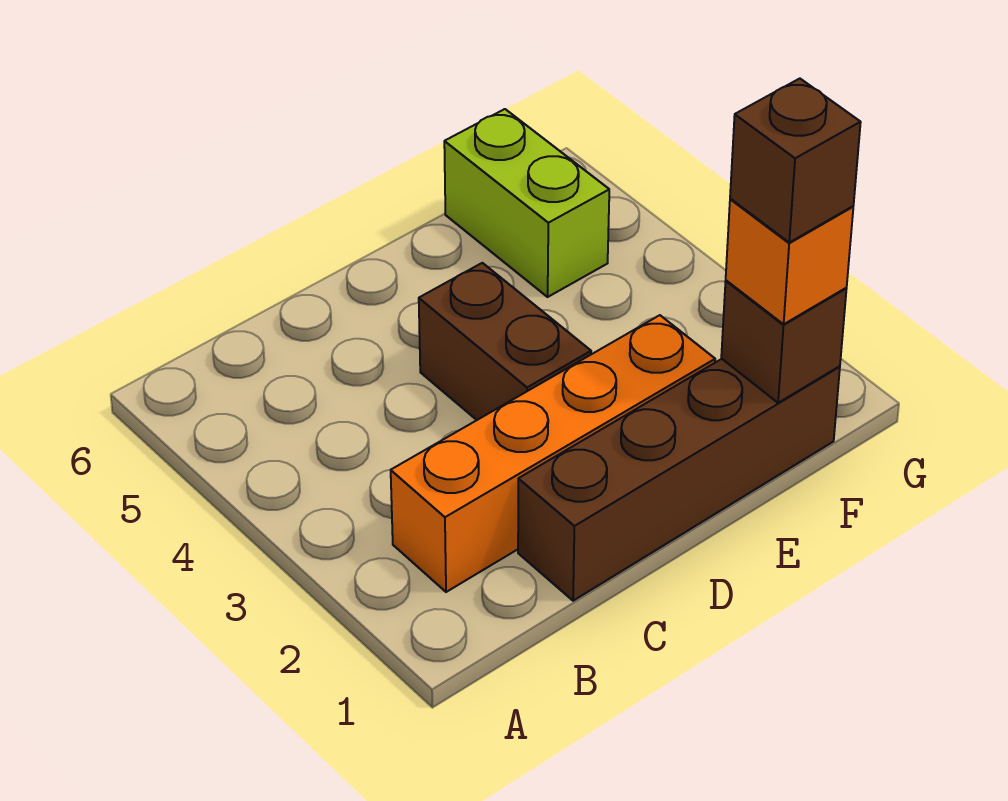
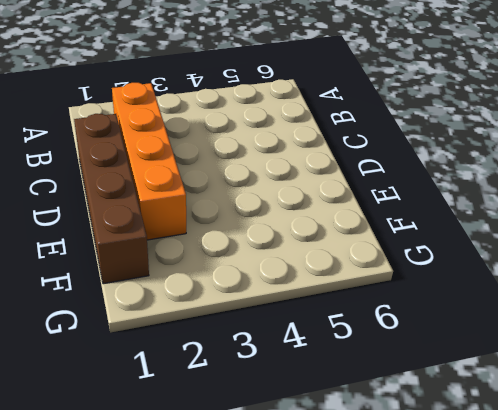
none -> brown brick D3:D4 level 1
none -> lime brick F5:F6 level 1

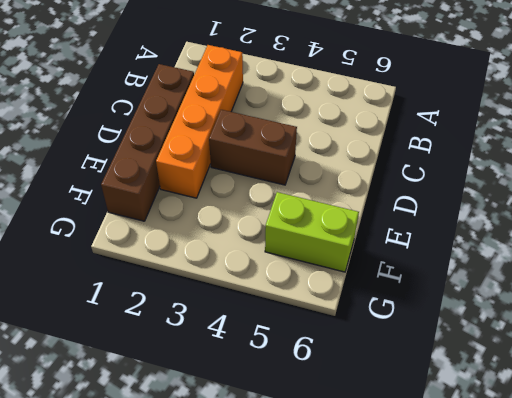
none -> brown brick F1 level 2
none -> orange brick F1 level 3

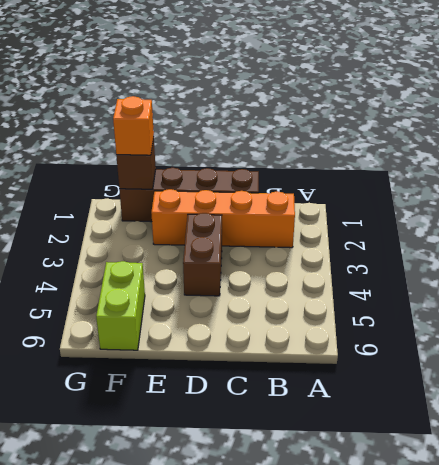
none -> brown brick F1 level 4

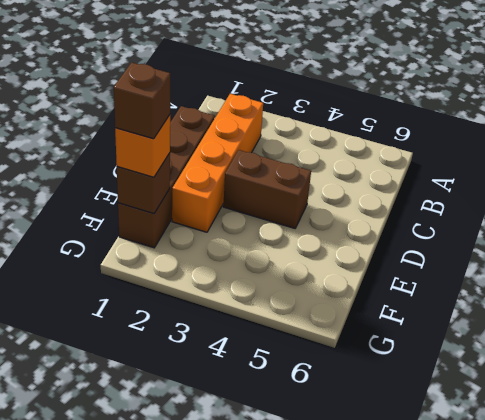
none -> lime brick F5:F6 level 1

